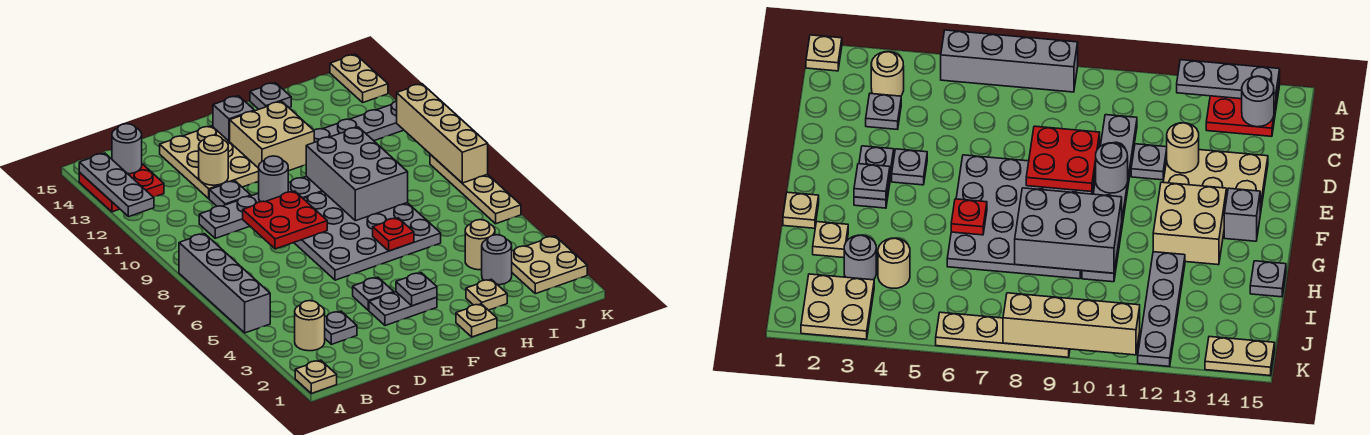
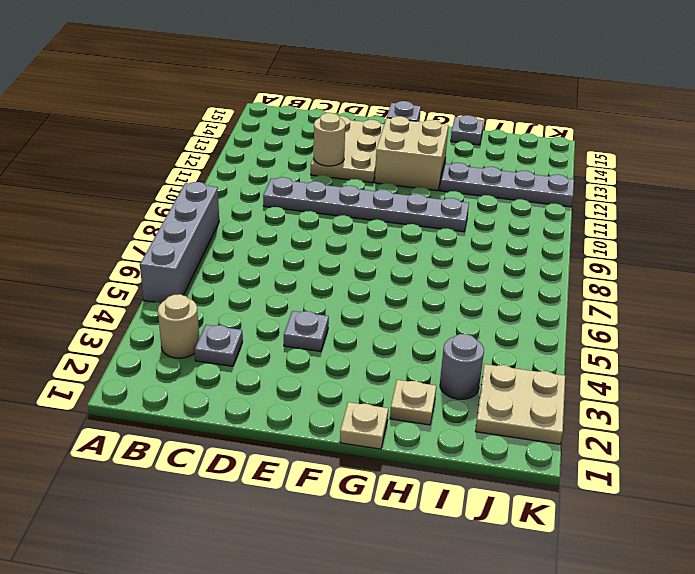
none -> tan plate A1 level 1
none -> red plate A13:B14 level 1
none -> grey plate D11 level 1
none -> grey plate E3:F3 level 1

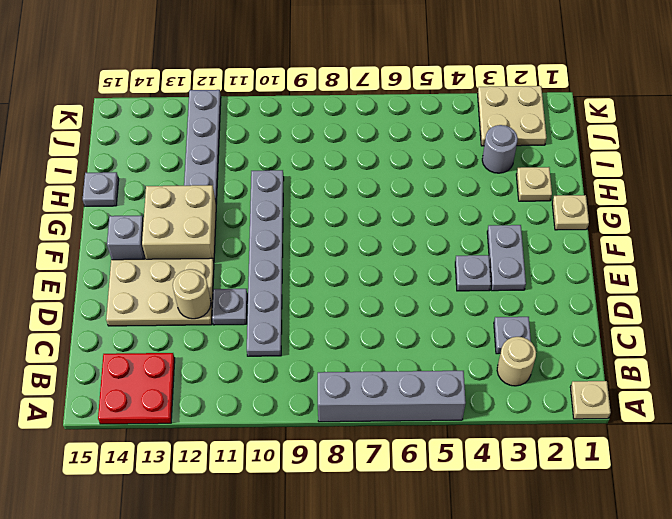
none -> grey plate E6:H9 level 1
none -> tan round brick I4 level 1
none -> tan plate K6:K9 level 1
none -> tan plate K14:K15 level 1

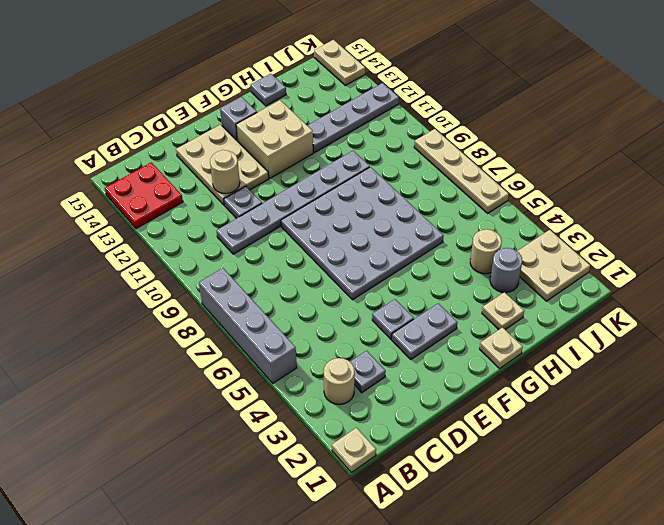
none -> grey plate A12:A14 level 2
none -> grey round brick B14 level 2
none -> red plate D8:E9 level 2
none -> grey round brick E10 level 2

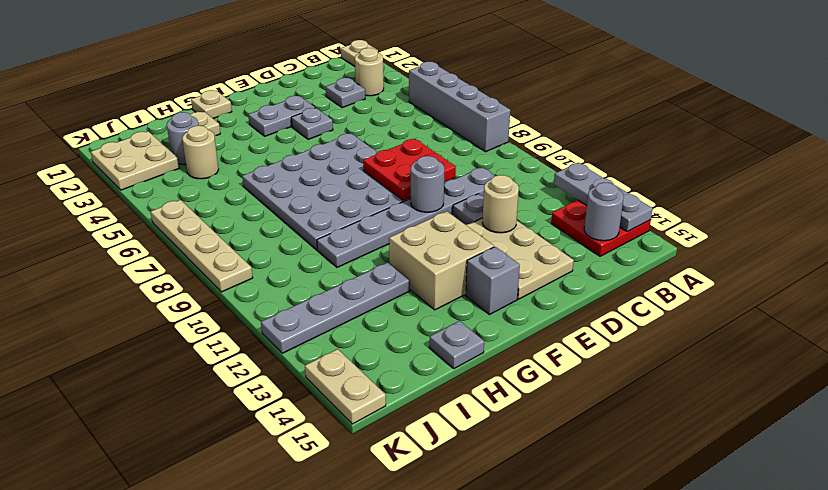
none -> grey plate F3 level 2
none -> red plate G6 level 2
none -> grey brick G8:H10 level 2
none -> tan brick K8:K11 level 2

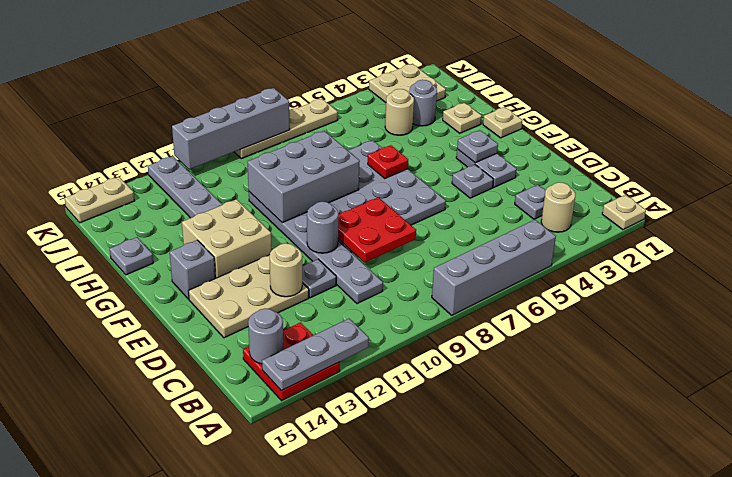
grey brick K8:K11 level 2 -> tan brick K8:K11 level 2

